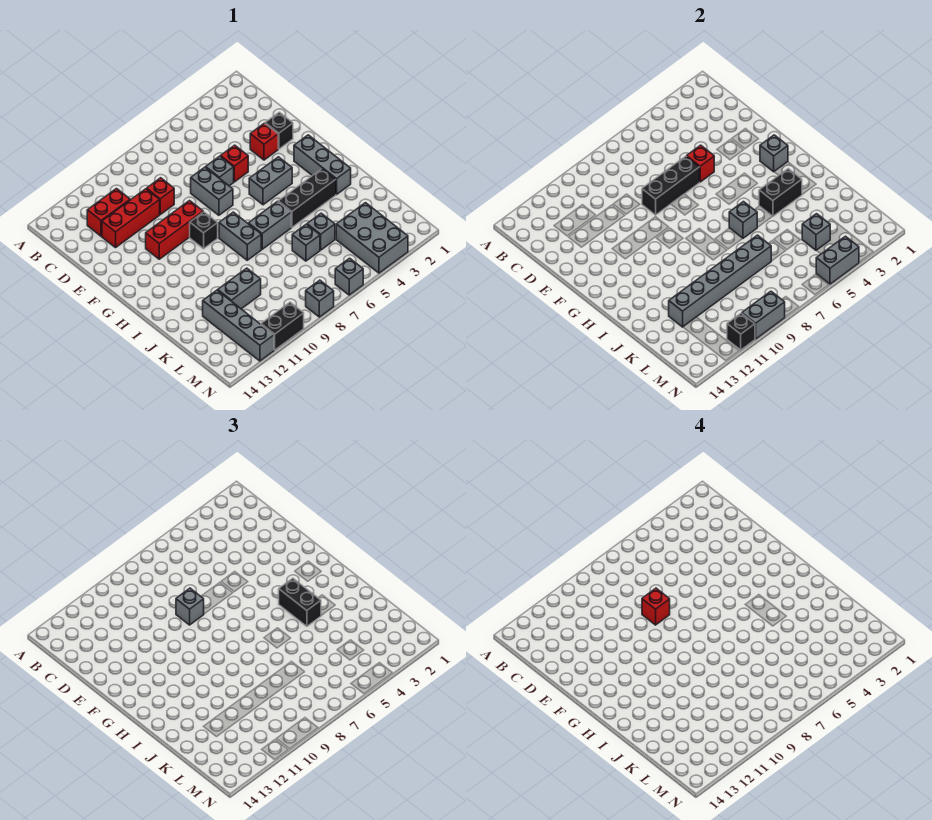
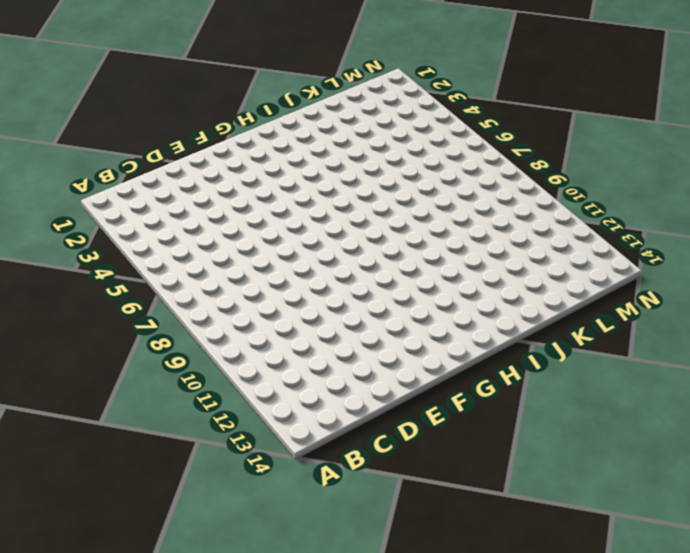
none -> red brick C11:C12 level 1
none -> red brick D9 level 1
none -> red brick D10:D12 level 1
none -> black brick E2 level 1

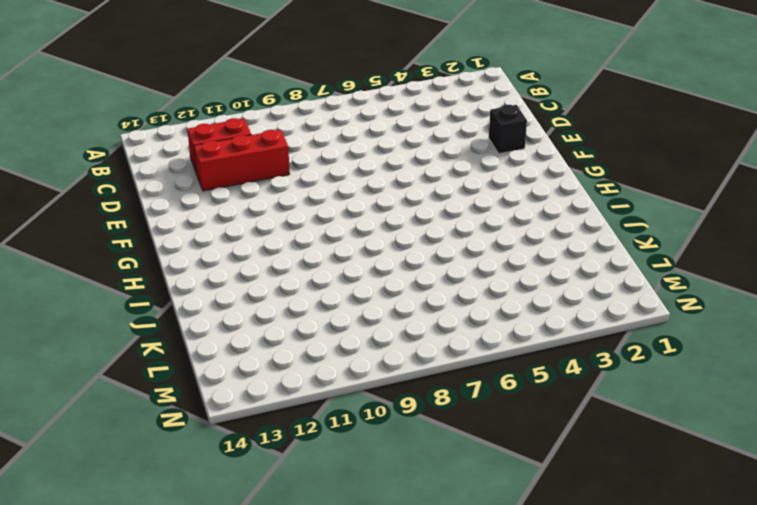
none -> red brick D9 level 1
none -> red brick E3 level 1
none -> red brick E5 level 1
none -> grey brick E6 level 1

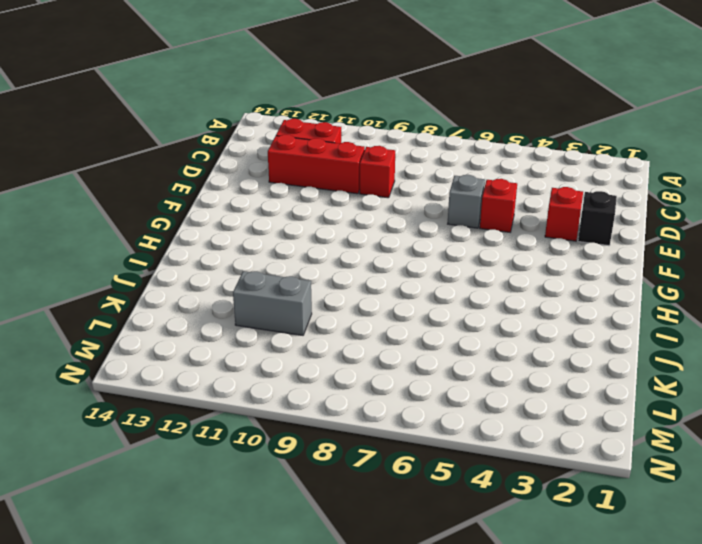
none -> grey brick E7:F7 level 1
none -> red brick F9:F11 level 1
none -> grey brick G2:I2 level 1
none -> grey brick G4:G5 level 1

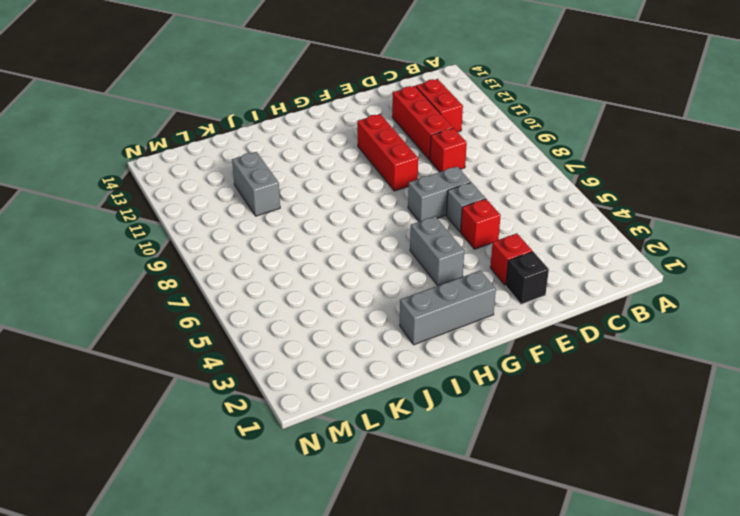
none -> black brick G9 level 1
none -> grey brick H8:I8 level 1
none -> black brick I3:I5 level 1
none -> grey brick I6:I7 level 1

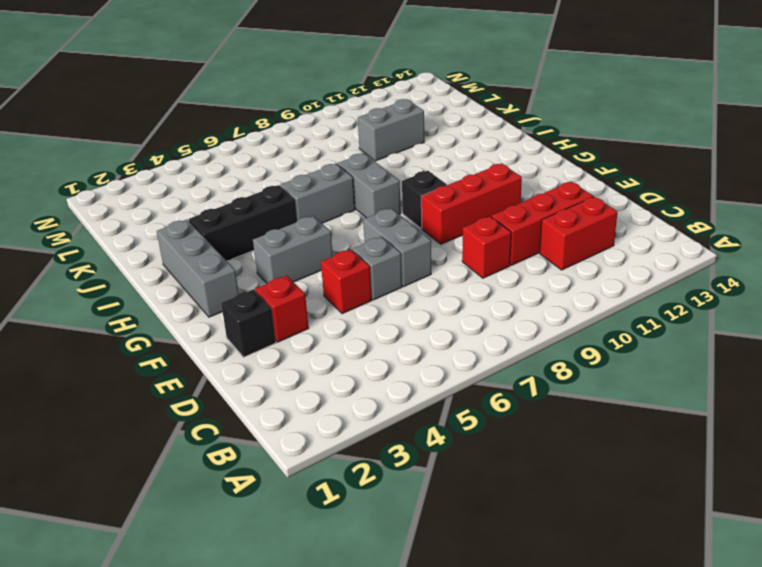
none -> grey brick K5 level 1
none -> grey brick K6 level 1
none -> grey brick K12:N12 level 1
none -> grey brick L3:N4 level 1

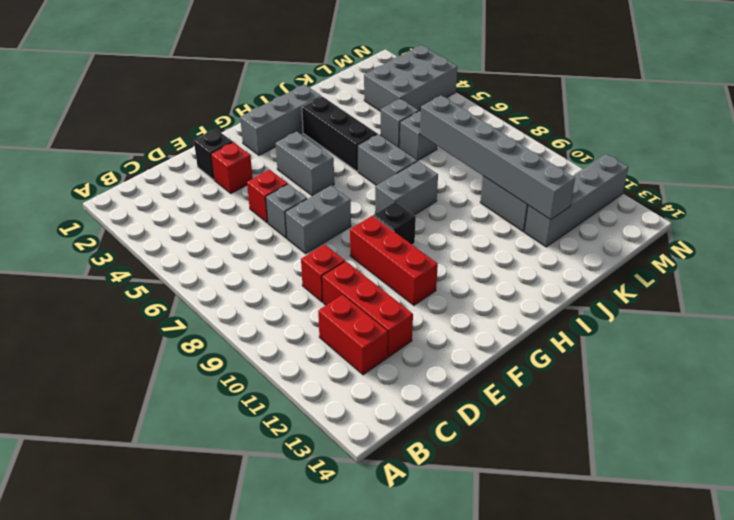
none -> grey brick N6 level 1
none -> grey brick N8 level 1
none -> black brick N10:N11 level 1
none -> red brick E5 level 2

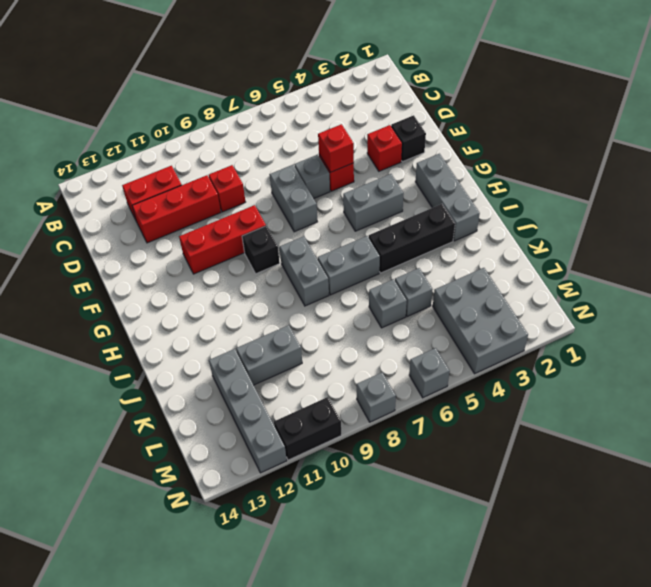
none -> black brick E6:E8 level 2
none -> grey brick G2 level 2
none -> black brick I3:I4 level 2
none -> grey brick I6 level 2

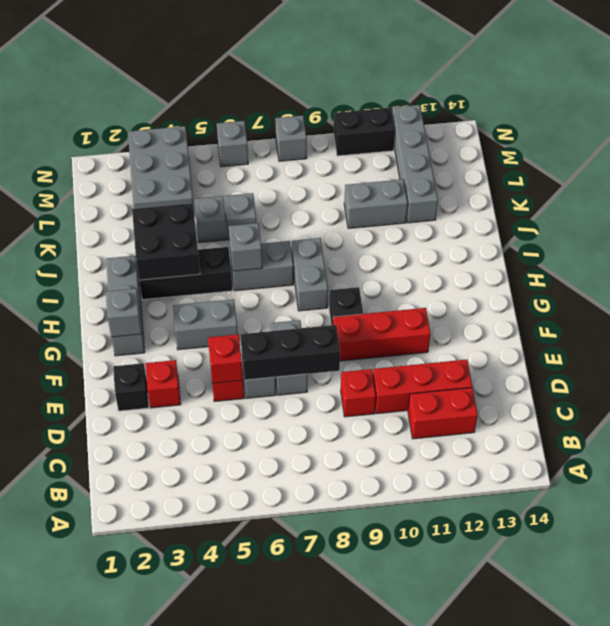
black brick I3:J4 level 2 -> black brick I3:I4 level 2
none -> grey brick K7:K12 level 2
none -> grey brick L4 level 2
none -> grey brick N4:N5 level 2
none -> grey brick N9:N10 level 2

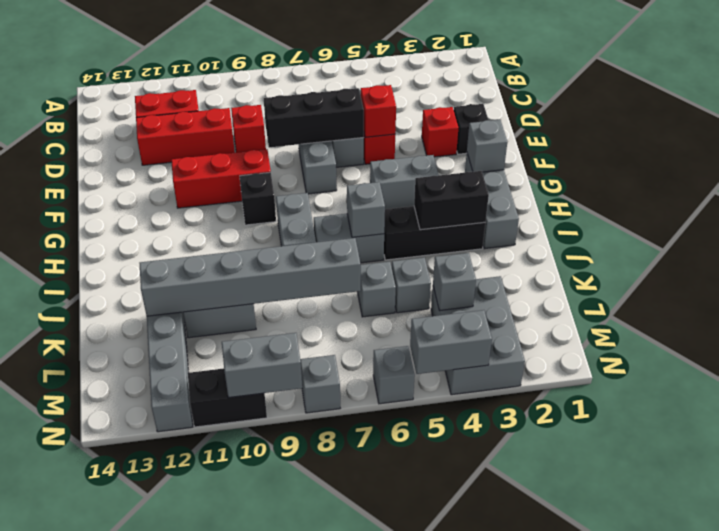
none -> black brick N11 level 2
none -> grey brick E8 level 3
none -> black brick H4:I4 level 3
none -> red brick E8 level 4

